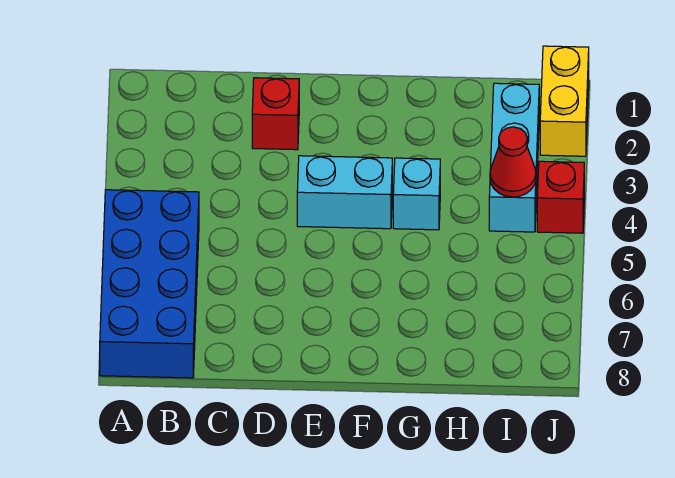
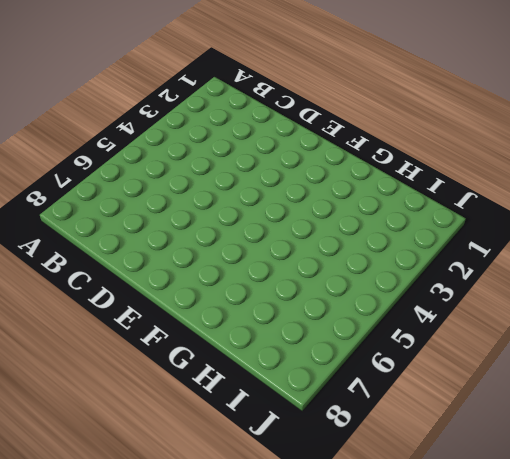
none -> blue brick A5:B8 level 1
none -> red brick D2 level 1

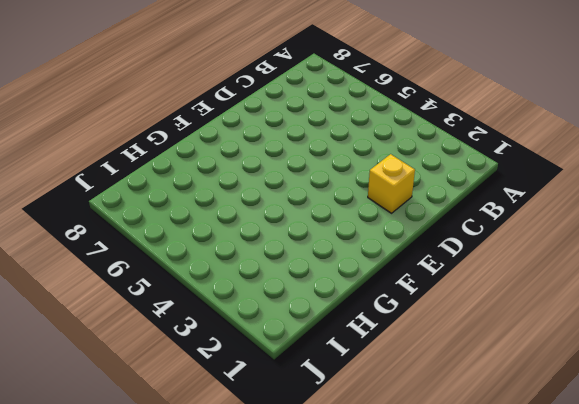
yellow brick D2 level 1 -> red brick D2 level 1
none -> blue brick A5:B8 level 1
none -> cyan brick E4:F4 level 1

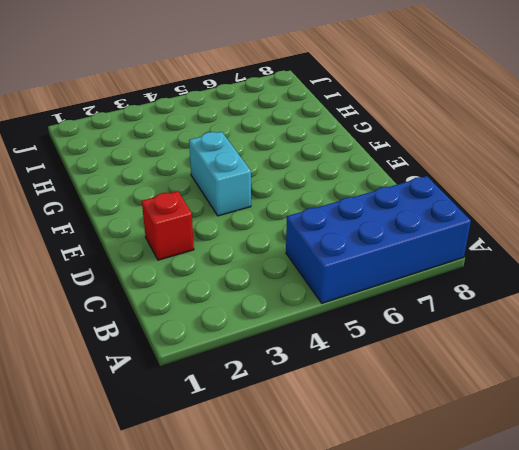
none -> cyan brick G4 level 1
none -> cyan brick I2:I4 level 1

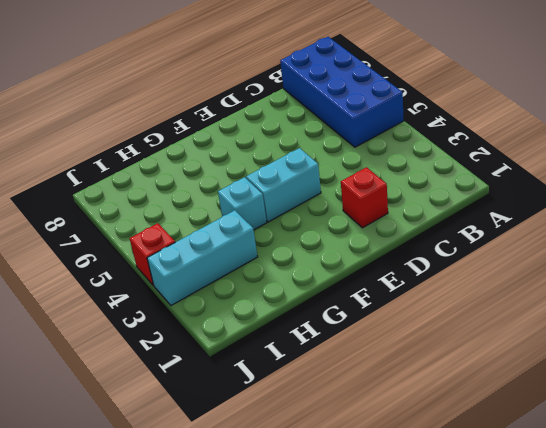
cyan brick H3:J3 level 1 -> cyan brick I2:I4 level 1
none -> yellow brick J1:J2 level 1
none -> red cone I4 level 2

